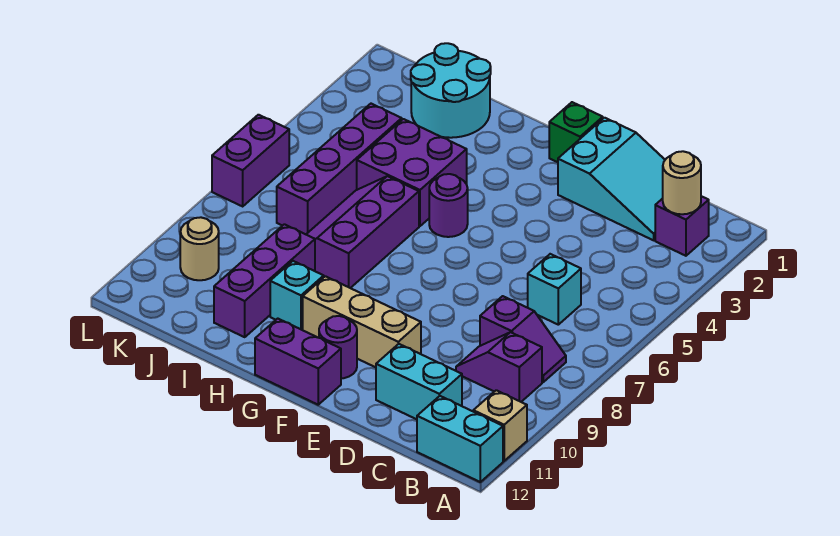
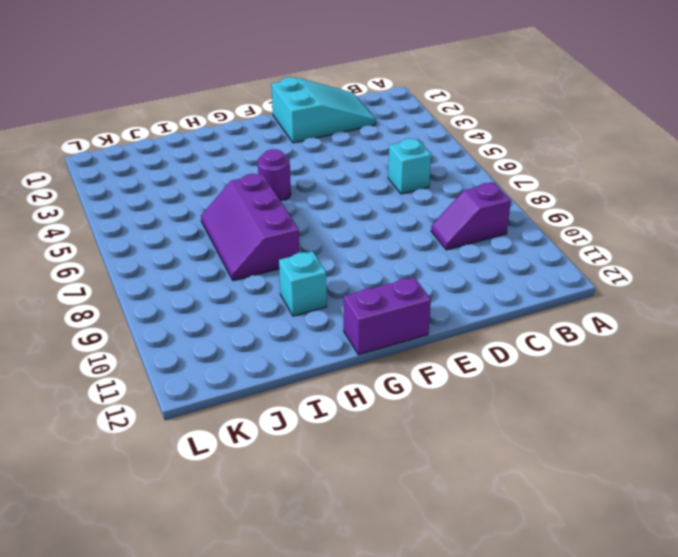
none -> tan brick A11 level 1
none -> cyan brick A12:B12 level 1
none -> purple brick B2 level 1

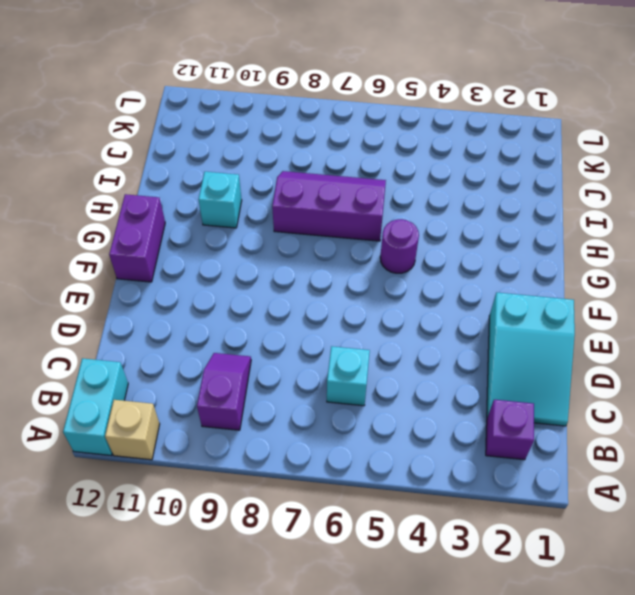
none -> purple slope B8:C8 level 1 top C
none -> cyan brick C11:D11 level 1
none -> tan brick E10:G10 level 1

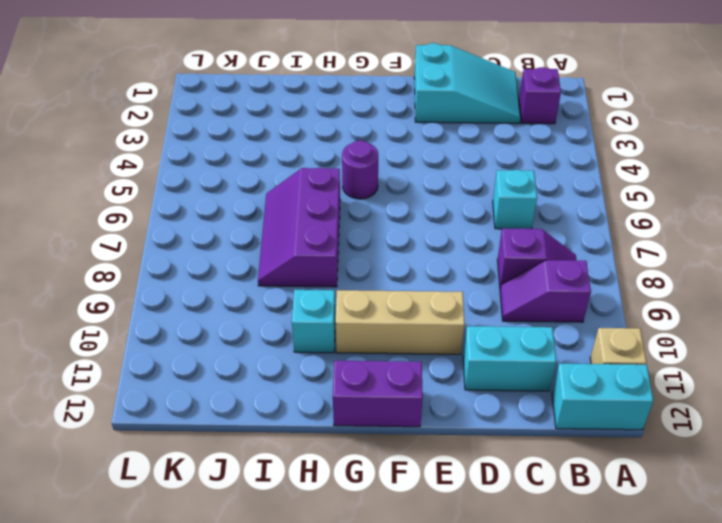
none -> green brick F1 level 1
none -> purple round brick F11 level 1
none -> purple brick H4:I5 level 1

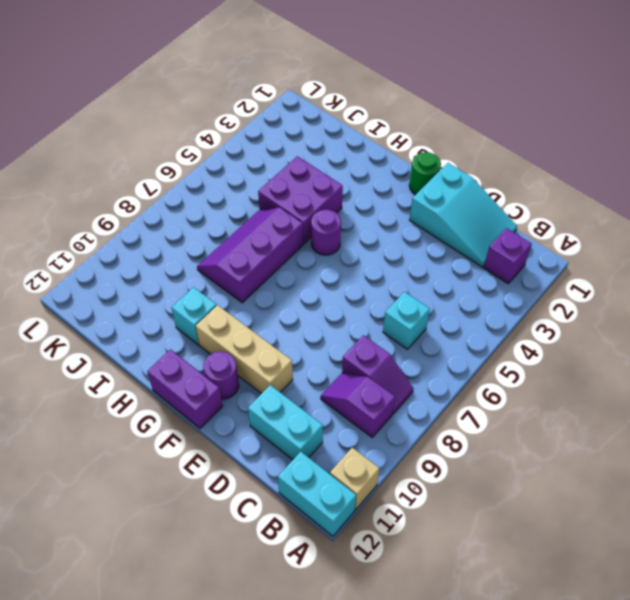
green round brick F1 level 1 -> green brick F1 level 1
none -> cyan round brick I1:J2 level 1
none -> purple brick I9:I11 level 1
none -> purple brick J4:J7 level 1

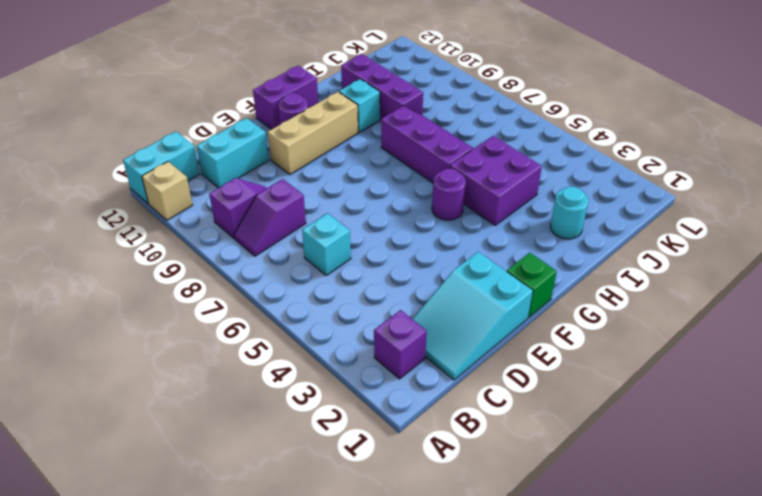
cyan round brick I2 level 1 -> cyan round brick I1:J2 level 1
none -> purple brick J4:J7 level 1
none -> tan round brick K10 level 1
none -> purple brick L6:L7 level 1

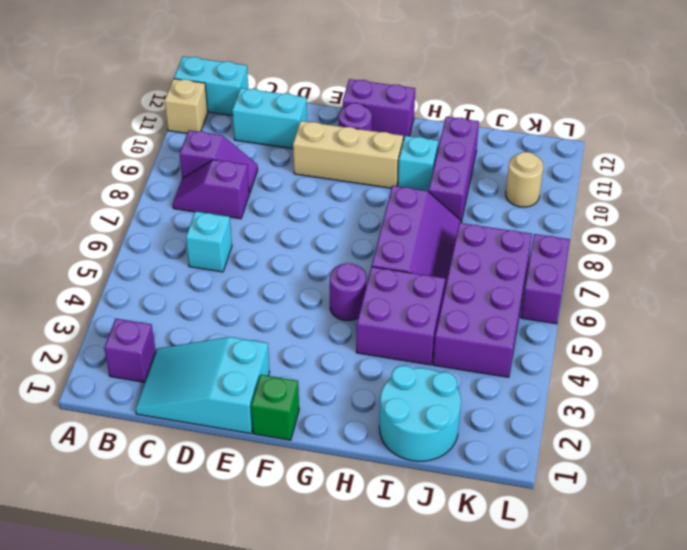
purple brick J4:K7 level 1 -> purple brick J4:J7 level 1
none -> tan round brick B2 level 2

